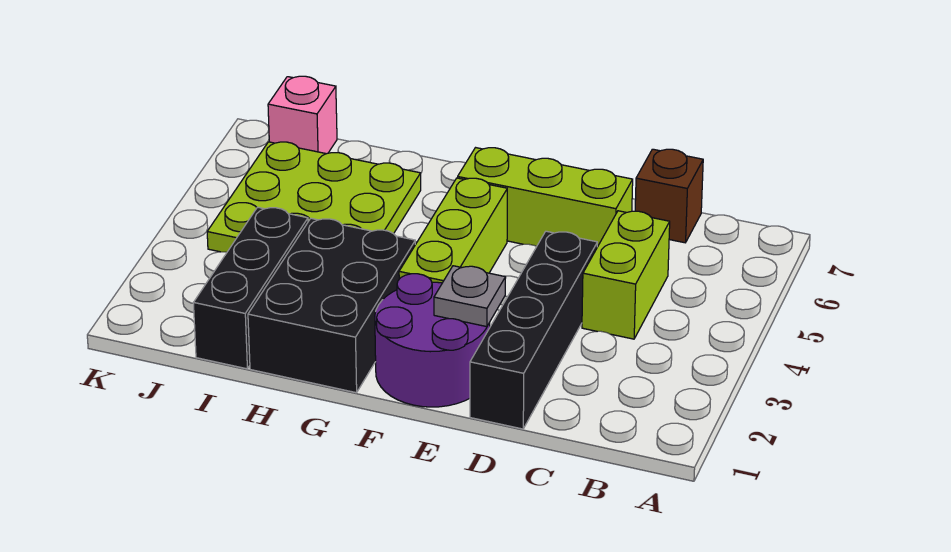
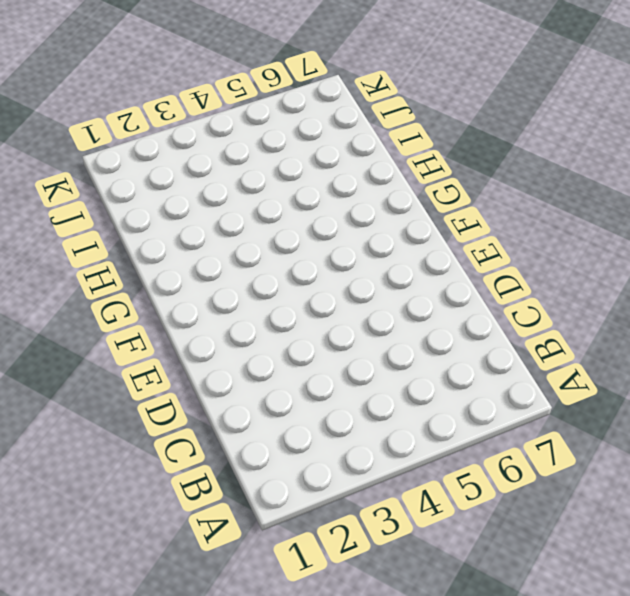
none -> lime brick C4:C5 level 1
none -> brown brick C7 level 1

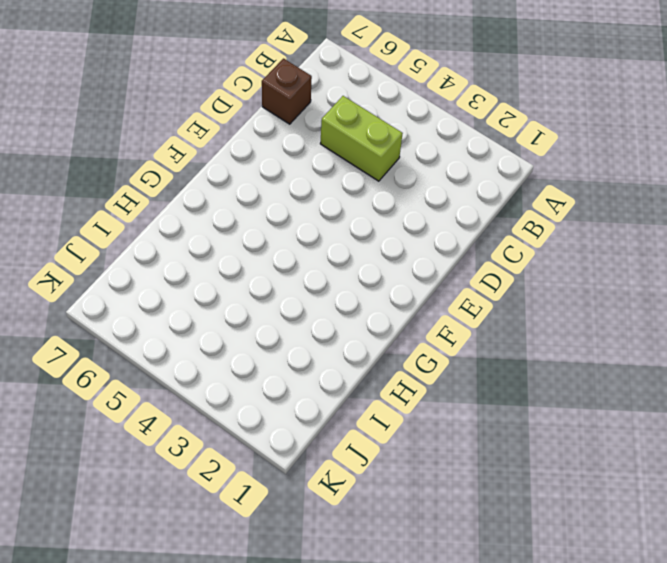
none -> black brick D1:D4 level 1
none -> lime brick D6:F6 level 1

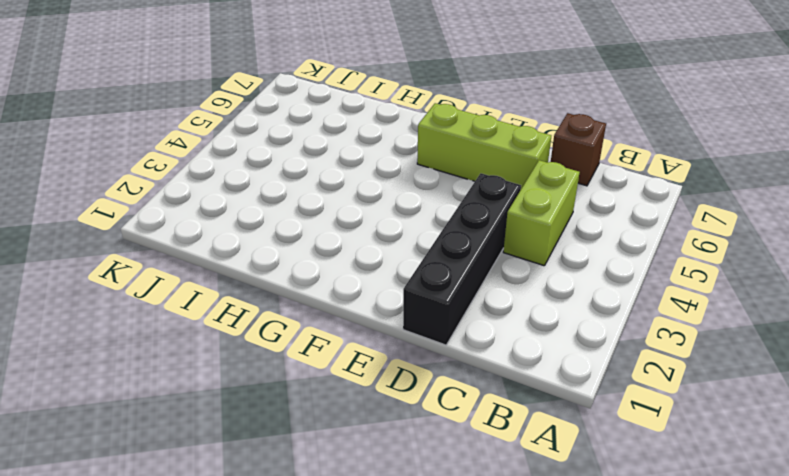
none -> purple round brick E1:F2 level 1
none -> lime brick F3:F5 level 1

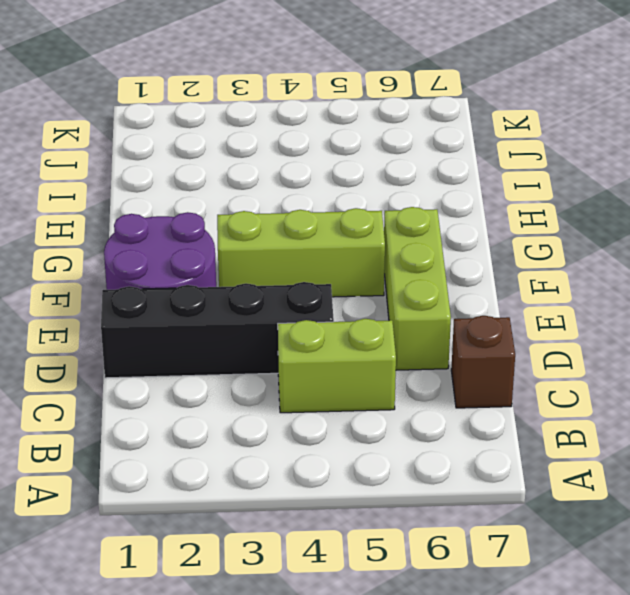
none -> black brick G1:H3 level 1
none -> lime plate H4:J6 level 1

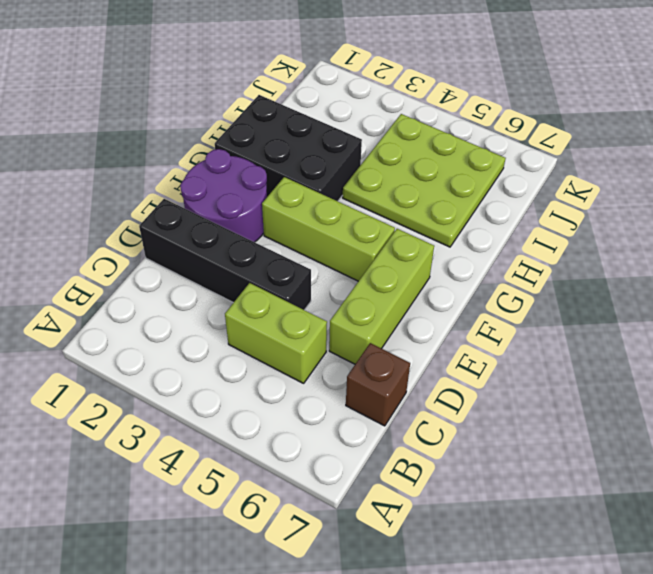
none -> black brick I1:I3 level 1
none -> pink brick J7 level 1

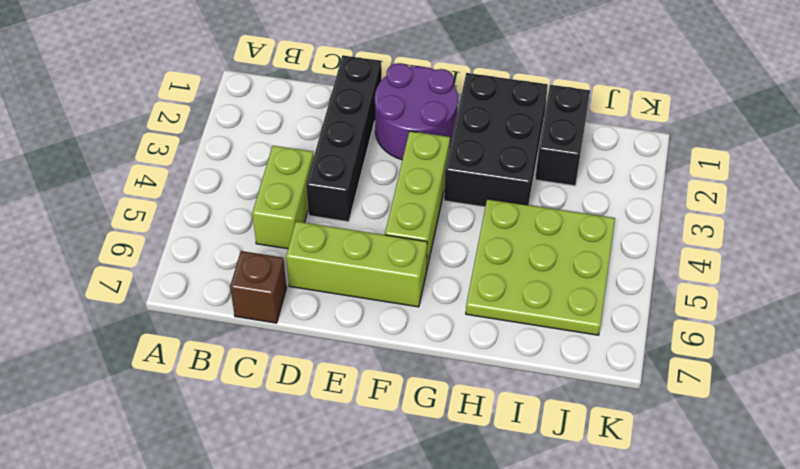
black brick I1:I2 level 1 -> black brick I1:I3 level 1
none -> pink brick J7 level 1
none -> grey plate E2 level 2

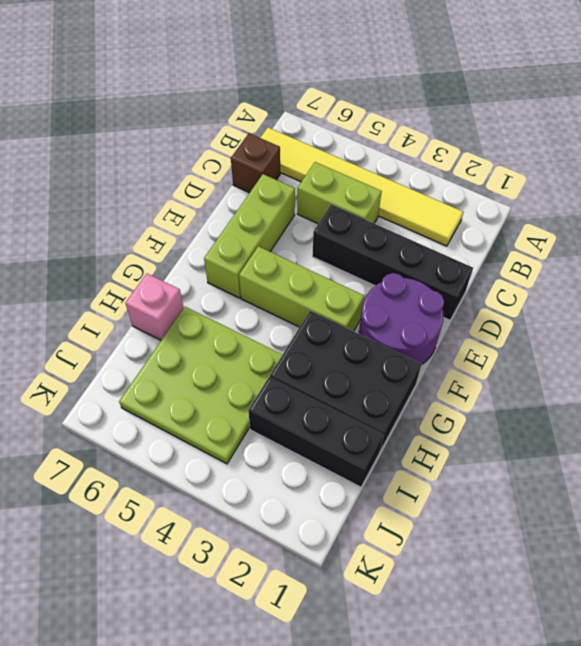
yellow tile B2:B7 level 1 -> none
pink brick H7 level 1 -> pink brick J7 level 1
none -> grey plate E2 level 2

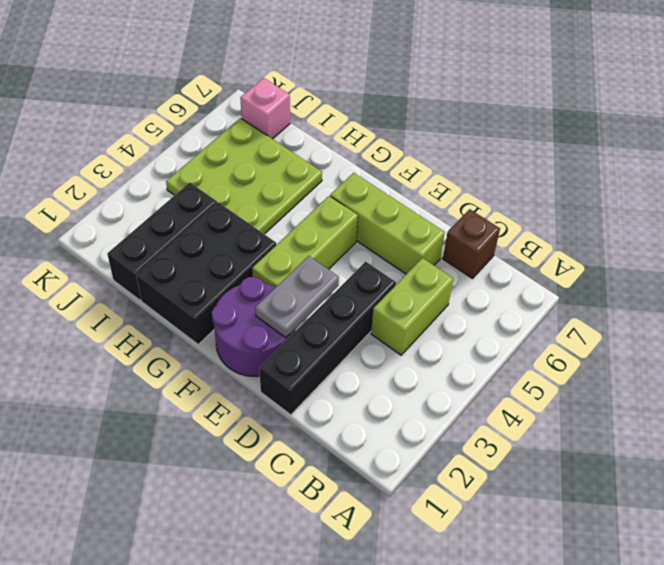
grey plate E2:E3 level 2 -> grey plate E2 level 2

